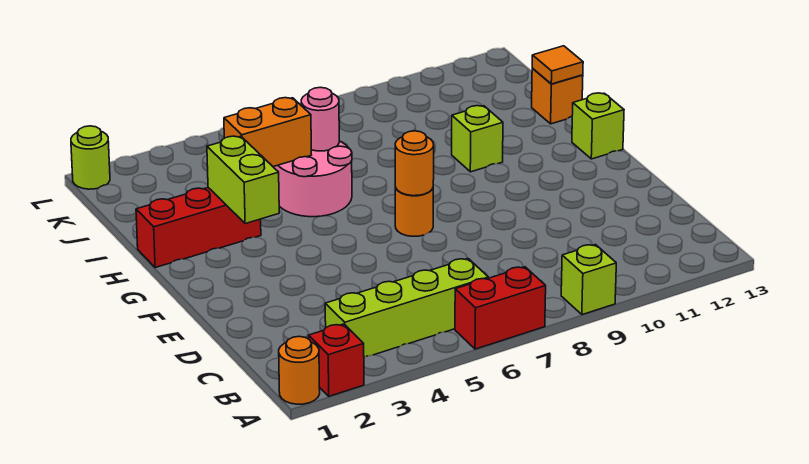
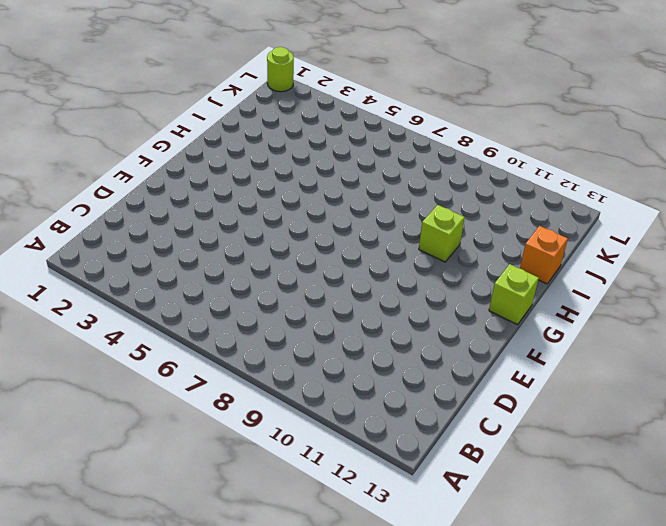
none -> orange round brick A1 level 1
none -> red brick A2 level 1
none -> red brick A6:A7 level 1

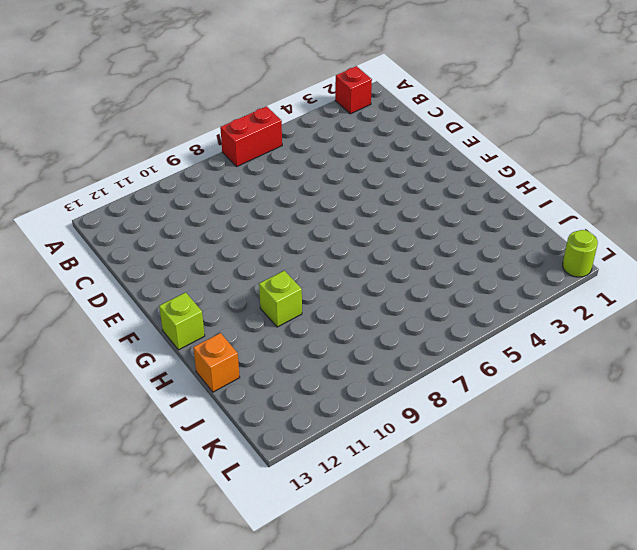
none -> orange round brick A1 level 1
none -> lime brick A9 level 1
none -> lime brick B3:B6 level 1

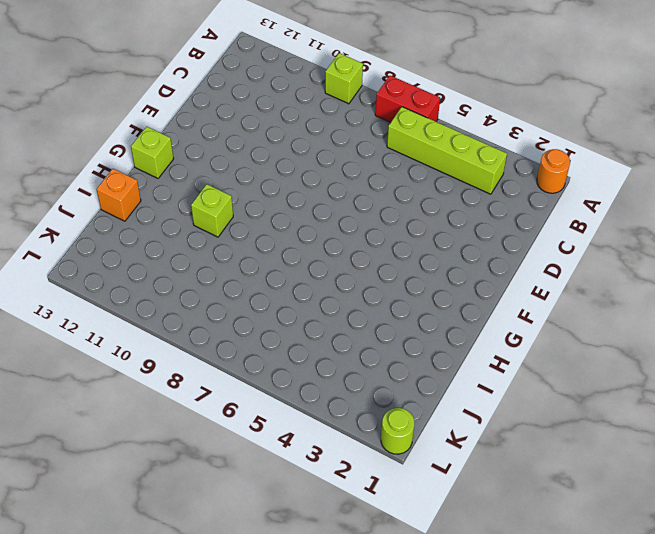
none -> red brick A2 level 1
none -> orange round brick F7 level 1
none -> red brick H1:H3 level 1

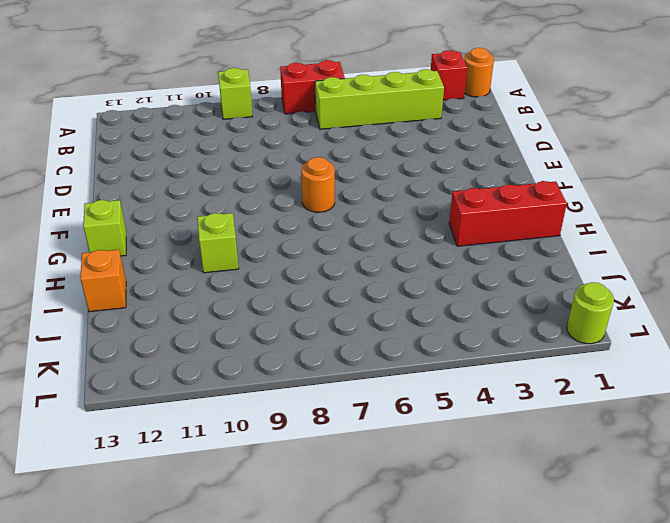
none -> pink round brick H5:I6 level 1
none -> orange round brick F7 level 2
none -> lime brick G3:H3 level 2

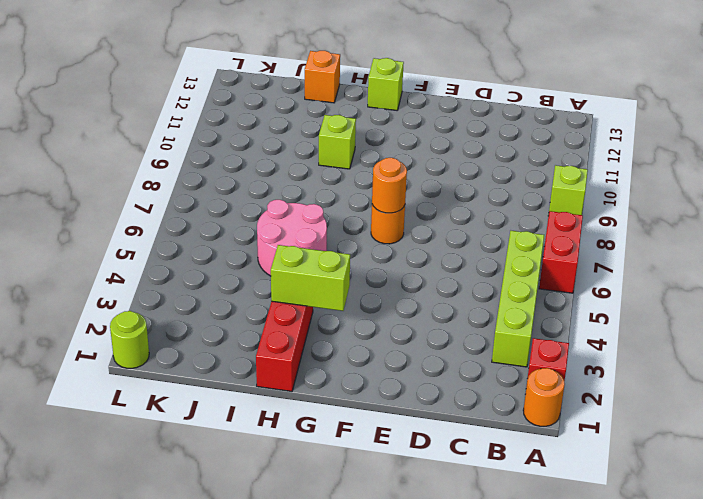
none -> orange brick I4:I5 level 2
none -> pink round brick I6 level 2
none -> orange tile I13 level 2

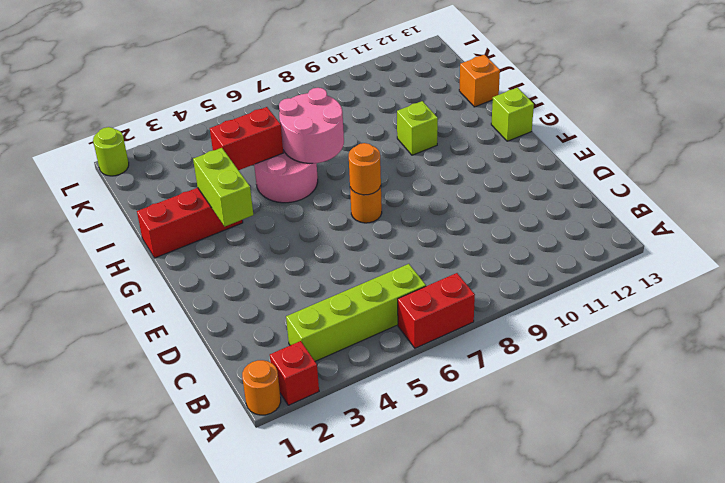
pink round brick H6:I7 level 2 -> pink round brick I6 level 2
red brick I4:I5 level 2 -> orange brick I4:I5 level 2
none -> lime brick A9 level 1
none -> orange tile I13 level 2

